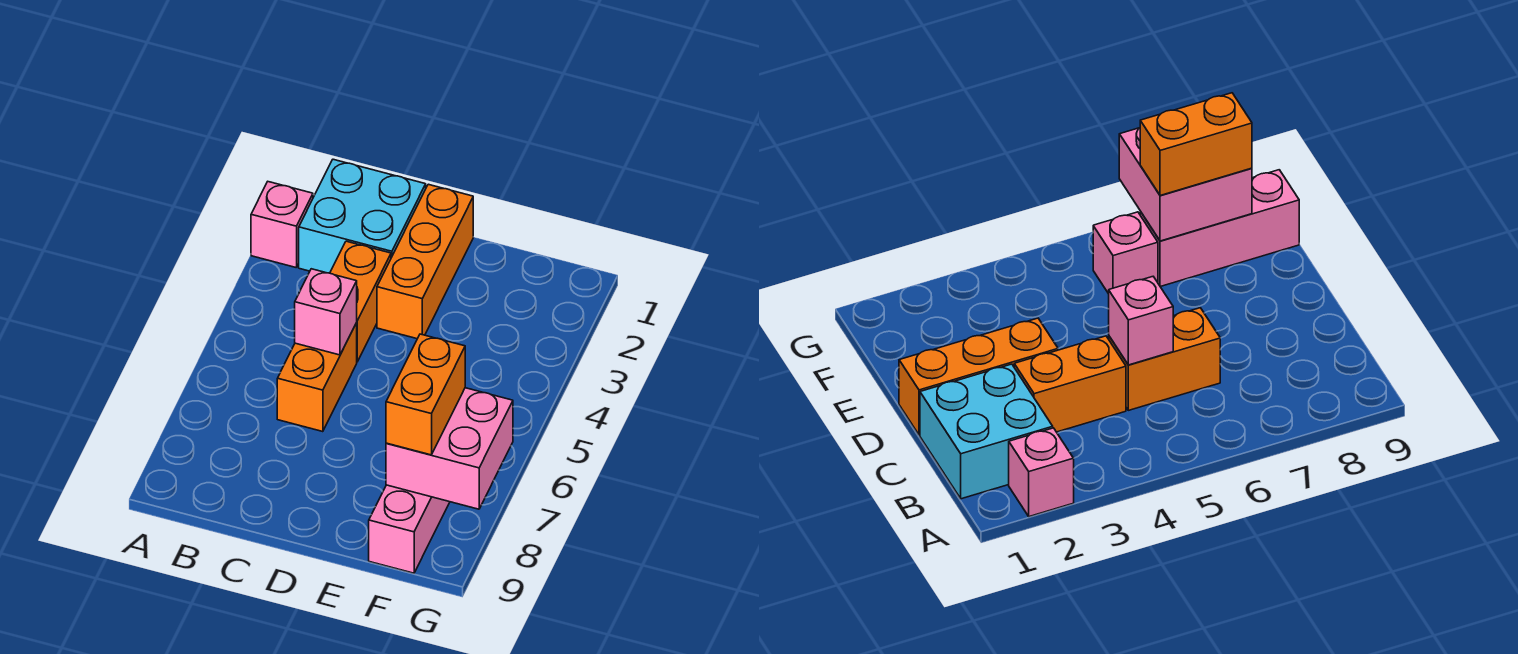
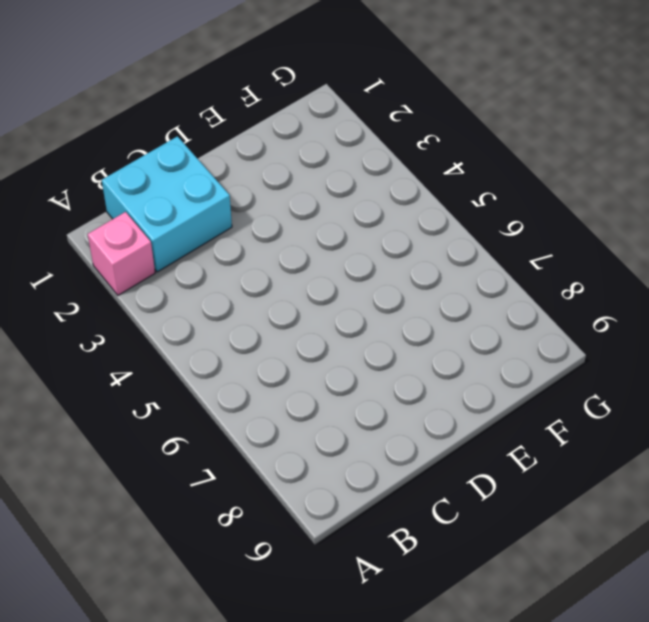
none -> orange brick C3:C4 level 1
none -> orange brick C5:C6 level 1

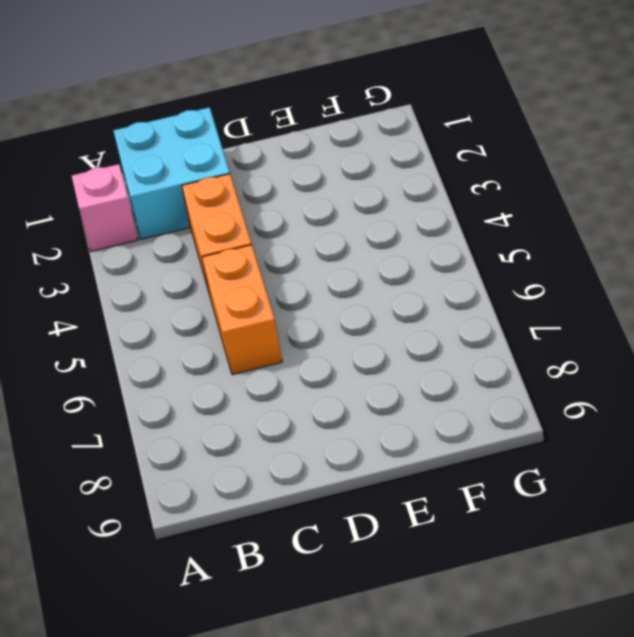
none -> orange brick D1:D3 level 1
none -> pink brick F6 level 1

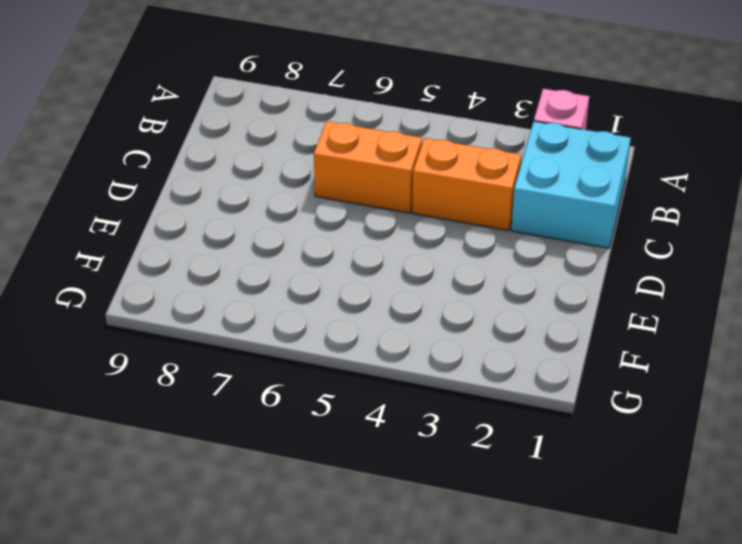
none -> orange brick D1:D3 level 1
none -> pink brick F6 level 1

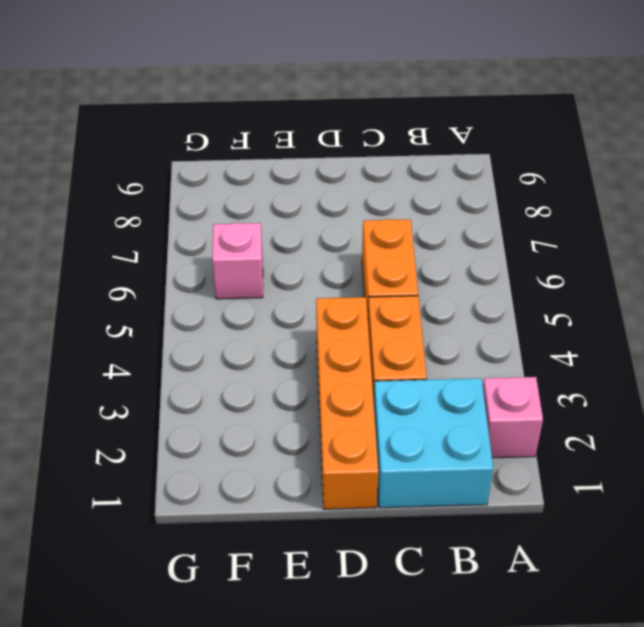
orange brick D1:D4 level 1 -> orange brick D1:D3 level 1
none -> pink brick F7:F9 level 1
none -> pink brick C5 level 2

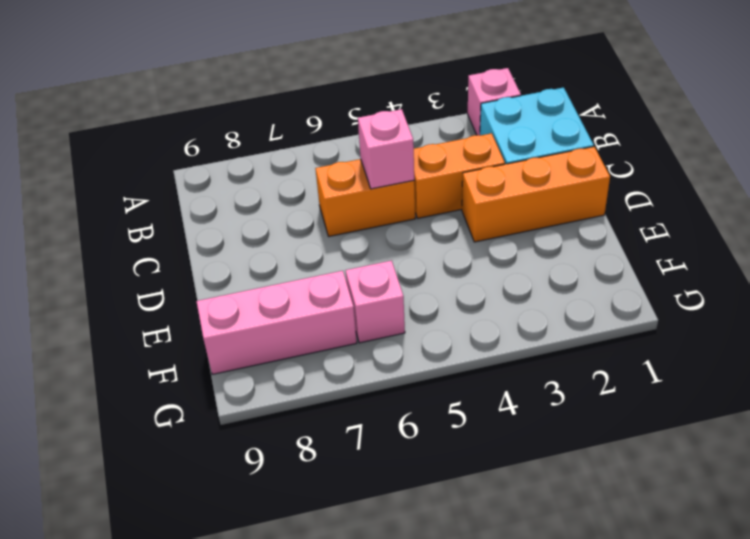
none -> pink brick F7:G8 level 2
none -> orange brick F7:F8 level 3

